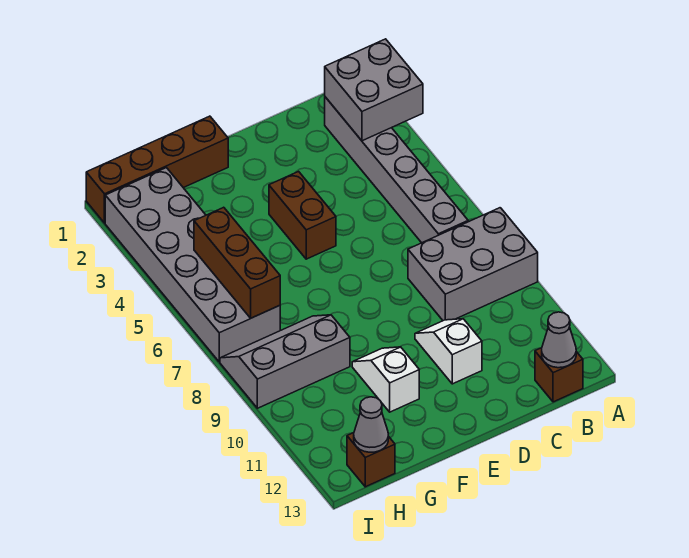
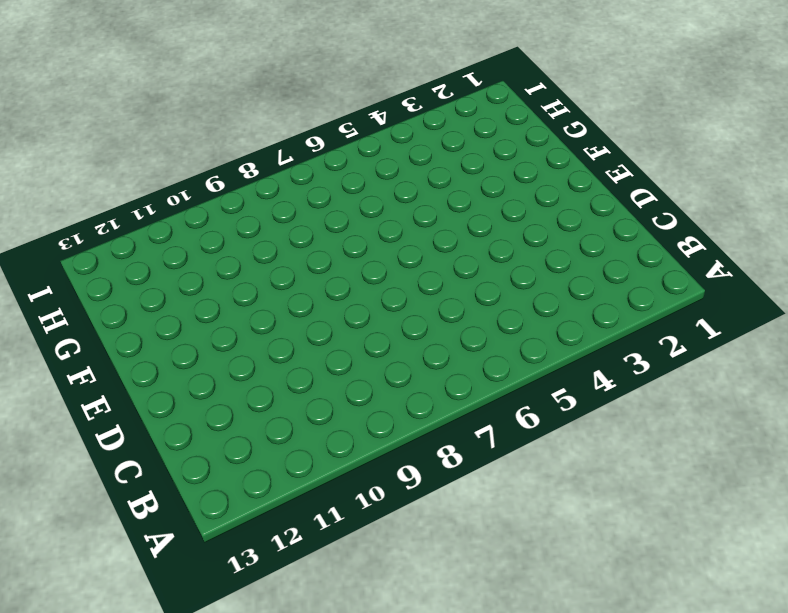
none -> grey brick A8:C9 level 1
none -> grey brick B2:B7 level 1
none -> brown brick B13 level 1

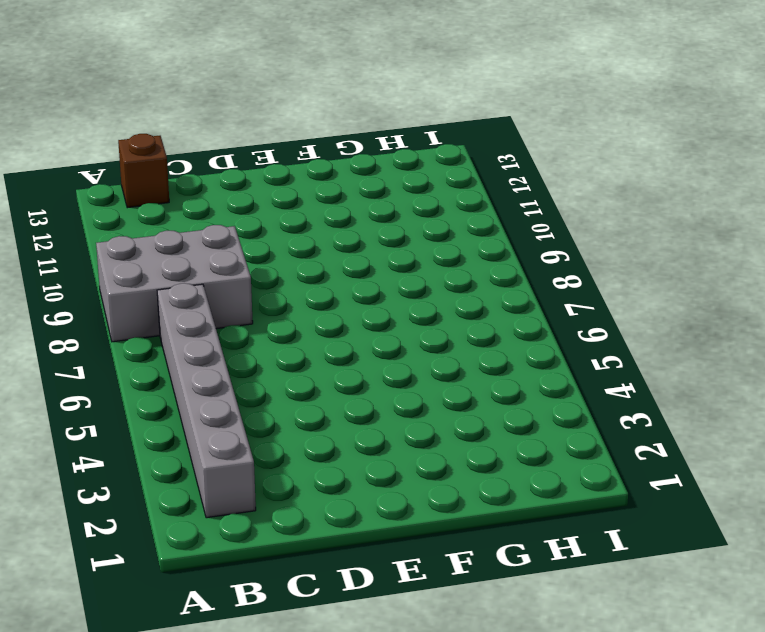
none -> white slope D10:D11 level 1 top 11
none -> brown brick E4:E5 level 1
none -> brown brick F1:I1 level 1

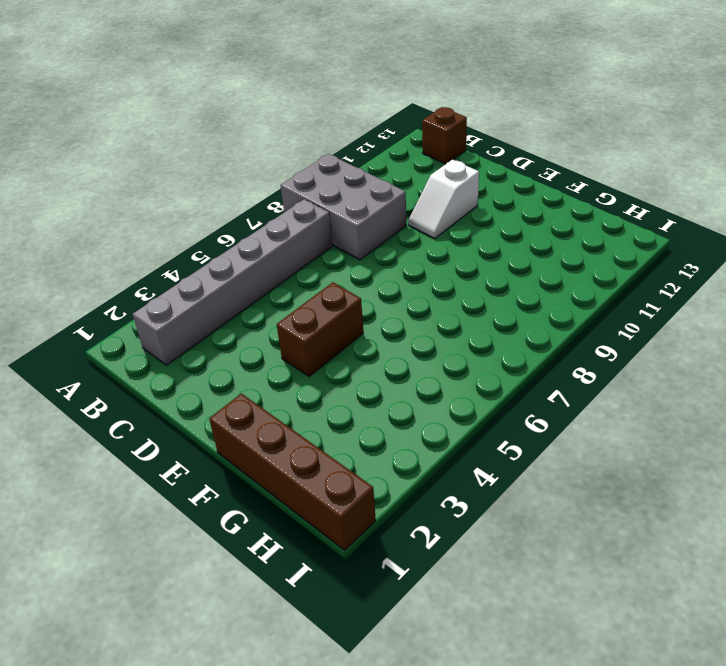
none -> white slope F10:F11 level 1 top 11
none -> grey slope G8:I9 level 1 top 9
none -> grey brick H2:I7 level 1

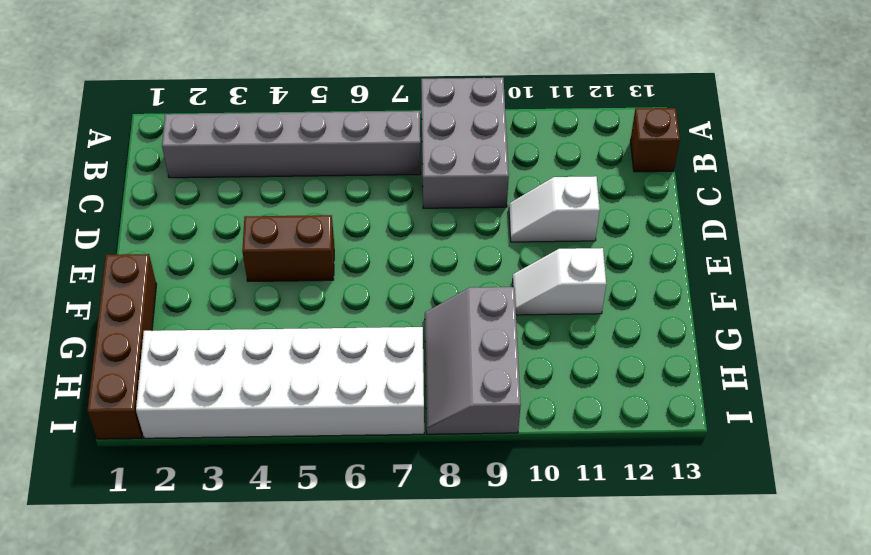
white brick H2:I7 level 1 -> grey brick H2:I7 level 1
none -> brown brick H13 level 1
none -> grey brick A2:B3 level 2
none -> grey cone B13 level 2

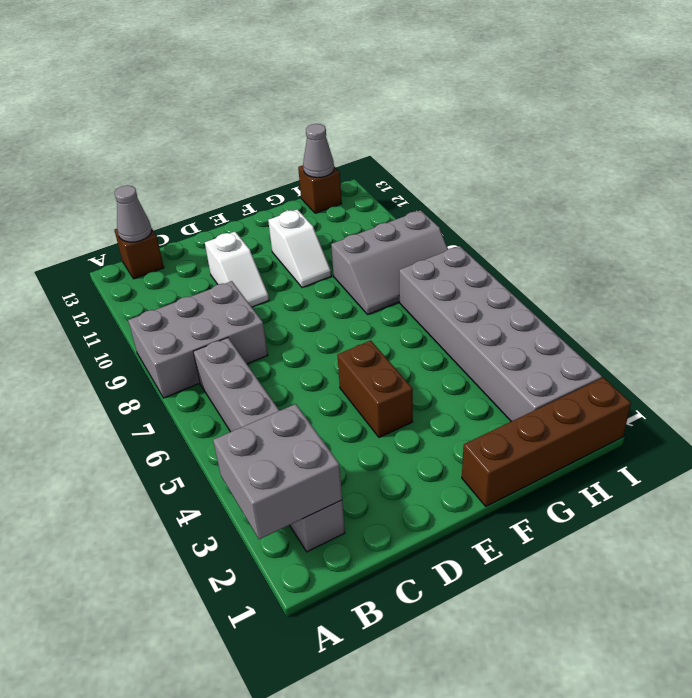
none -> brown brick H5:H7 level 2

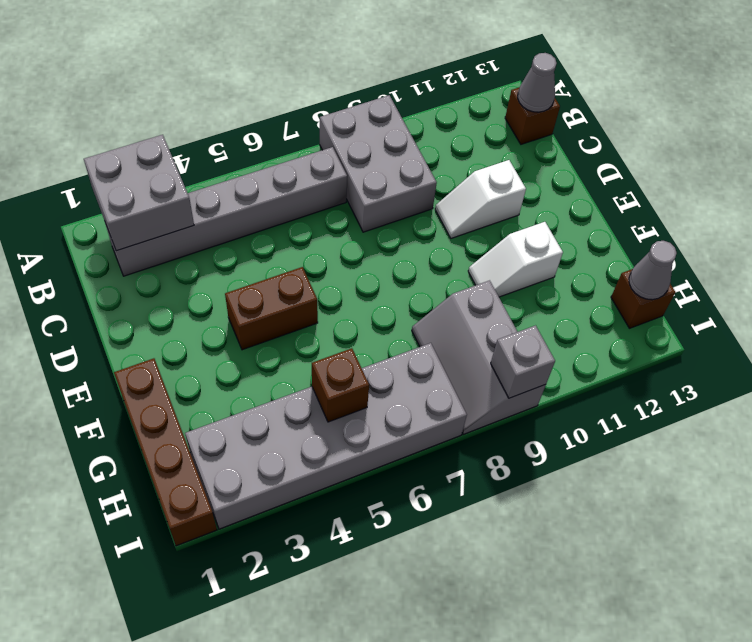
brown brick H5 level 2 -> brown brick H5:H7 level 2
grey brick I9 level 2 -> none

